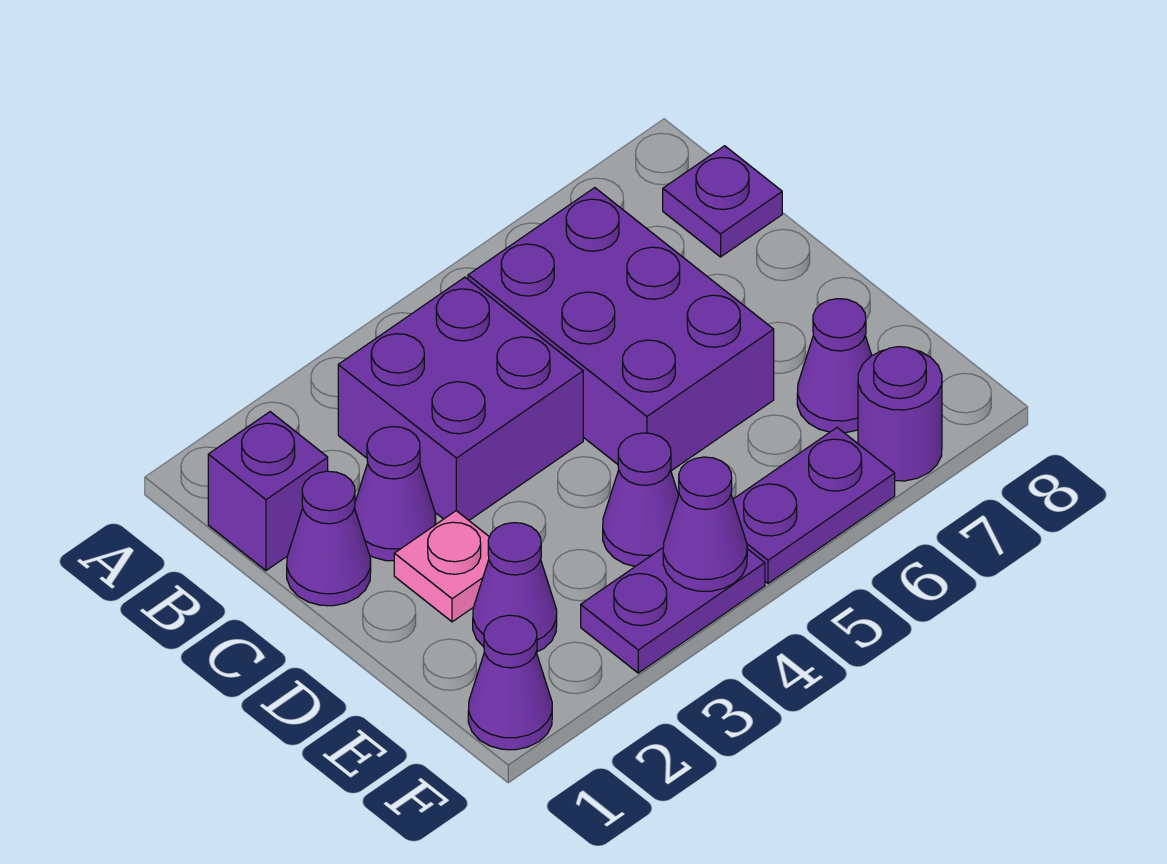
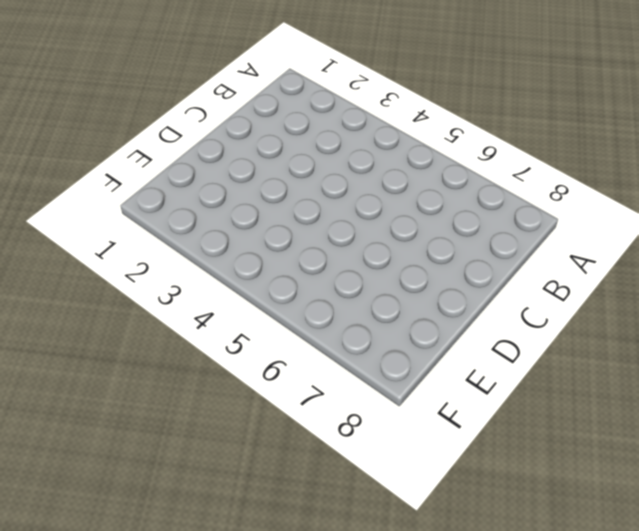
none -> purple brick B1 level 1
none -> purple brick B3:C4 level 1
none -> purple brick B5:D6 level 1

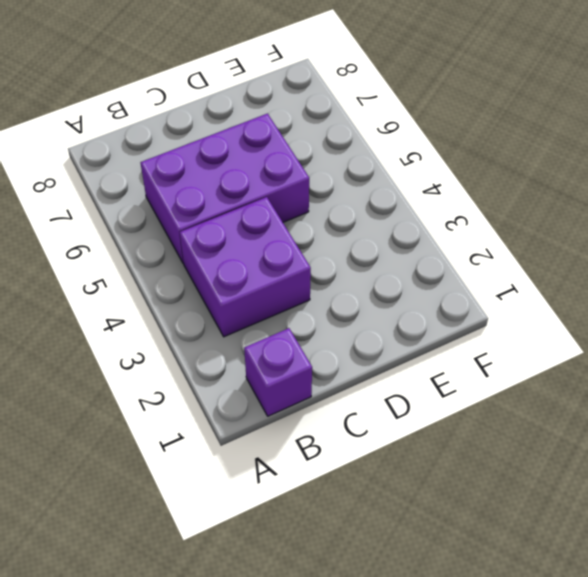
none -> purple plate B8 level 1
none -> purple cone C1 level 1
none -> purple cone C2 level 1

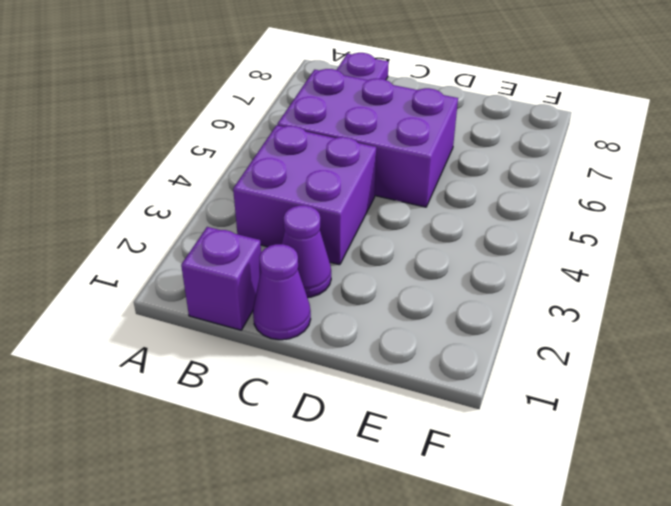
none -> pink plate D2 level 1
none -> purple cone E2 level 1
none -> purple cone E4 level 1

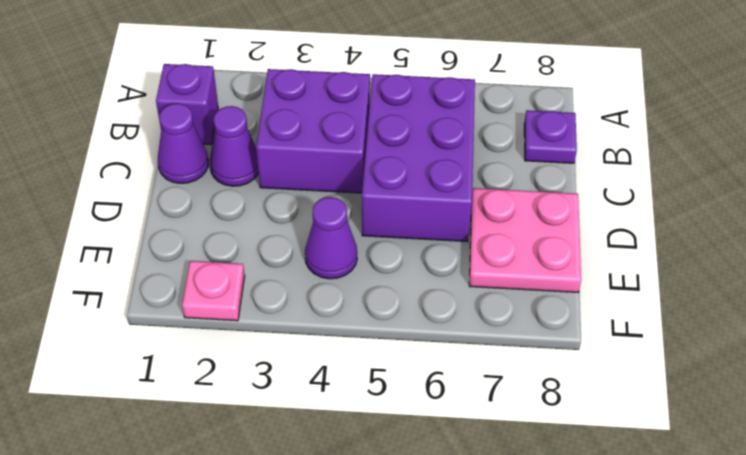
pink plate D7:E8 level 1 -> purple cone E7 level 1
pink plate F2 level 1 -> pink plate D2 level 1
none -> purple cone E2 level 1
none -> purple cone F1 level 1
none -> purple plate F3:F4 level 1

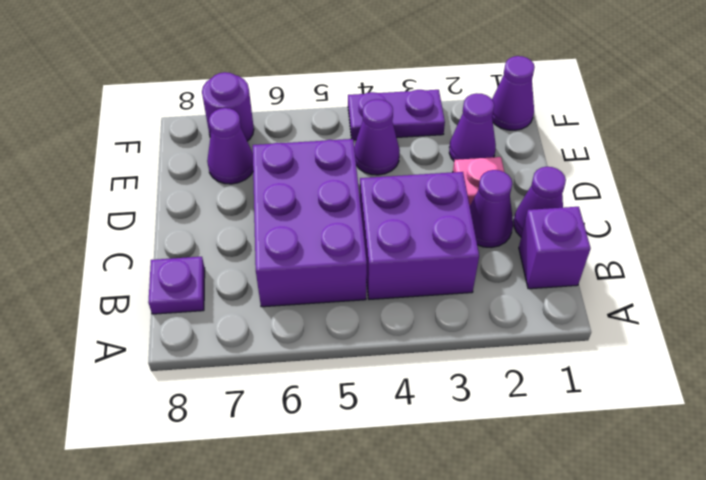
none -> purple plate F5:F6 level 1
none -> purple cone F4 level 2

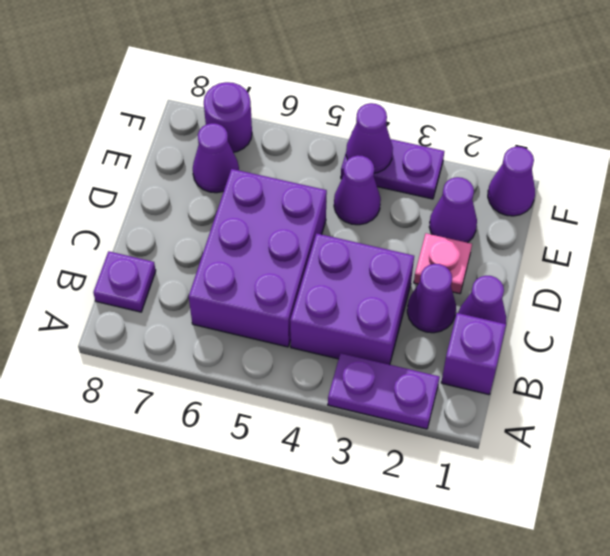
purple plate A2:A3 level 1 -> purple plate F5:F6 level 1

